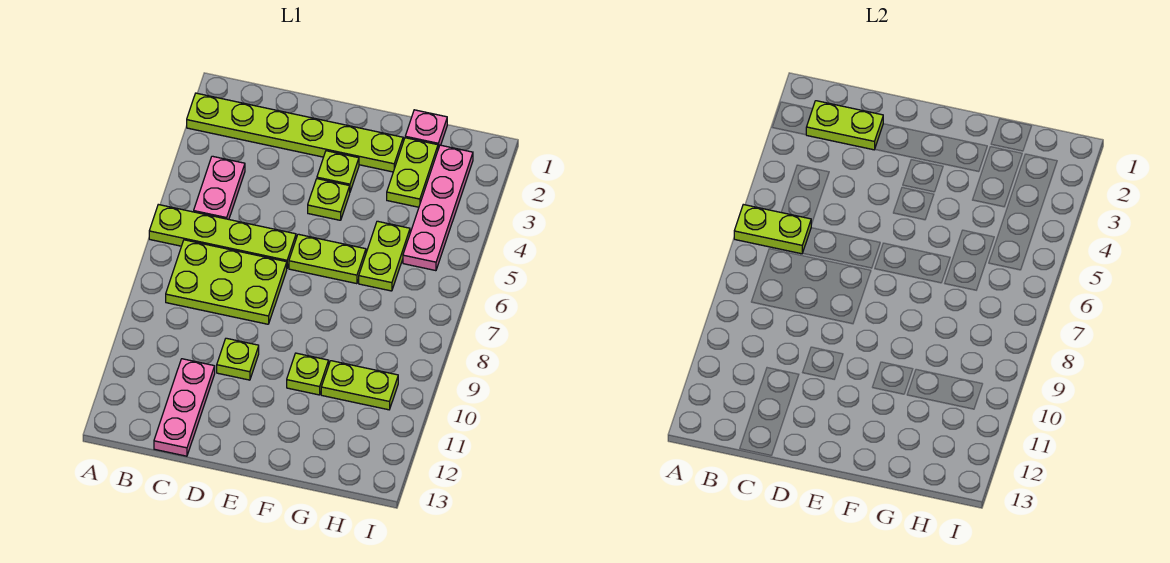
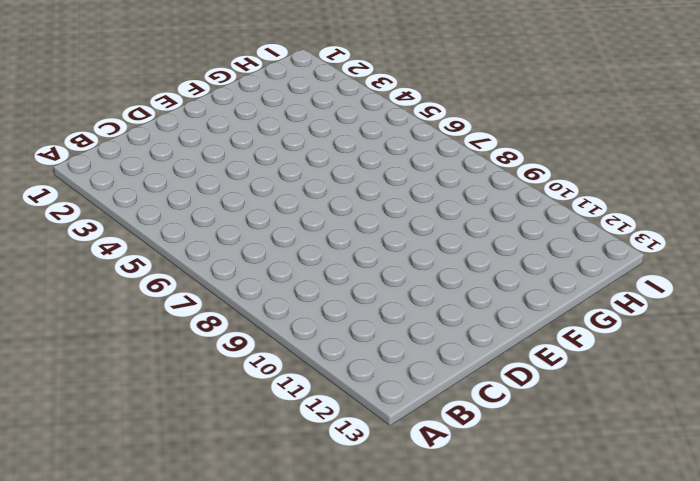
none -> lime plate A2:F2 level 1
none -> lime plate A6:D6 level 1
none -> pink plate B4:B5 level 1

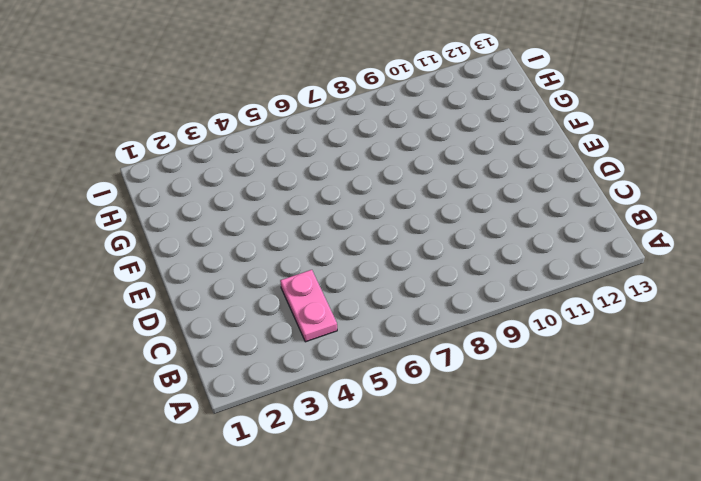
pink plate B4:C4 level 1 -> pink plate B4:B5 level 1
none -> lime plate A2:F2 level 1
none -> lime plate A6:D6 level 1
none -> lime plate B7:D8 level 1

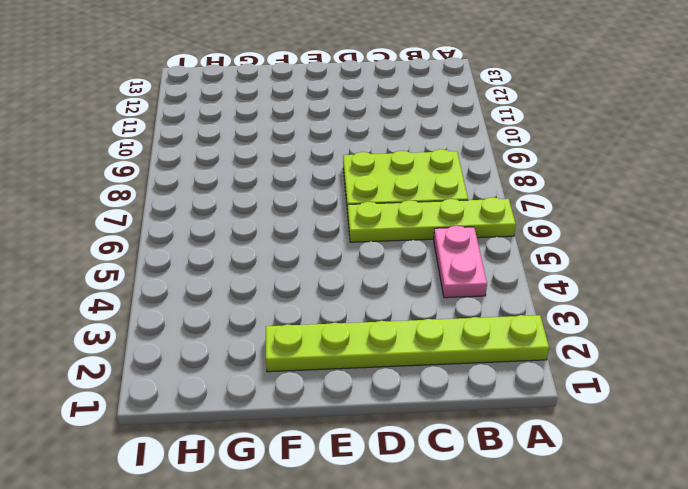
none -> pink plate C11:C13 level 1
none -> lime plate D10 level 1
none -> lime plate E3 level 1

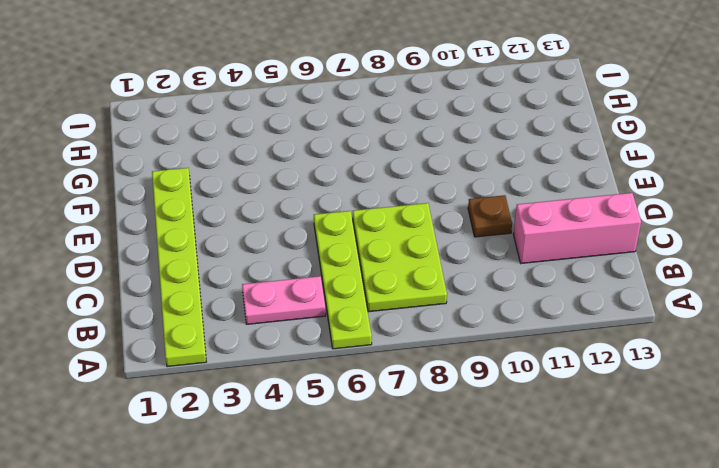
pink brick C11:C13 level 1 -> pink plate C11:C13 level 1
brown plate D10 level 1 -> lime plate D10 level 1
none -> lime plate E3 level 1
none -> lime plate E4 level 1
none -> lime plate E6:F6 level 1

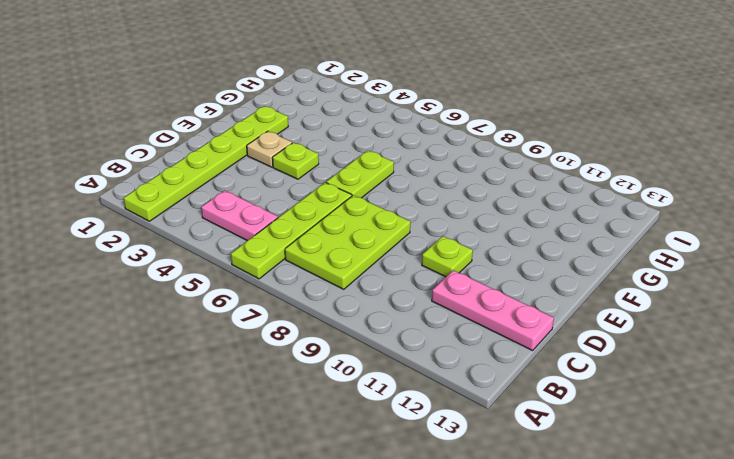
tan plate E3 level 1 -> lime plate E3 level 1
none -> lime plate F10 level 1
none -> pink plate G1 level 1
none -> lime plate G2:G3 level 1

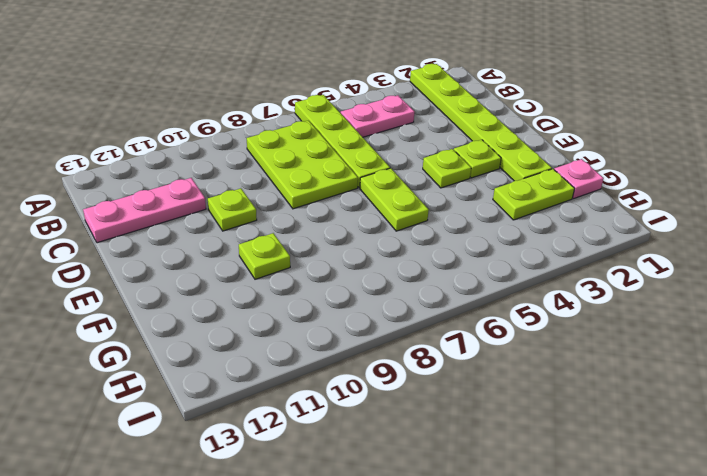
none -> lime plate G5:G6 level 1
none -> lime plate G10:H10 level 1
none -> pink plate H2:H5 level 1

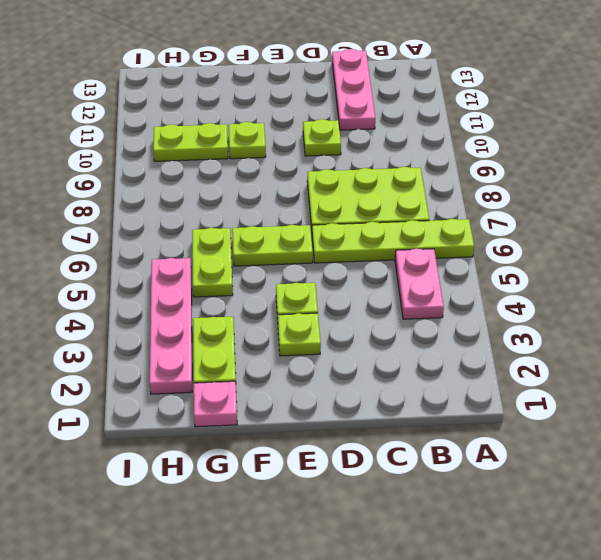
none -> lime plate A2:F2 level 1
none -> lime plate A6:B6 level 2
none -> lime plate B2:C2 level 2

